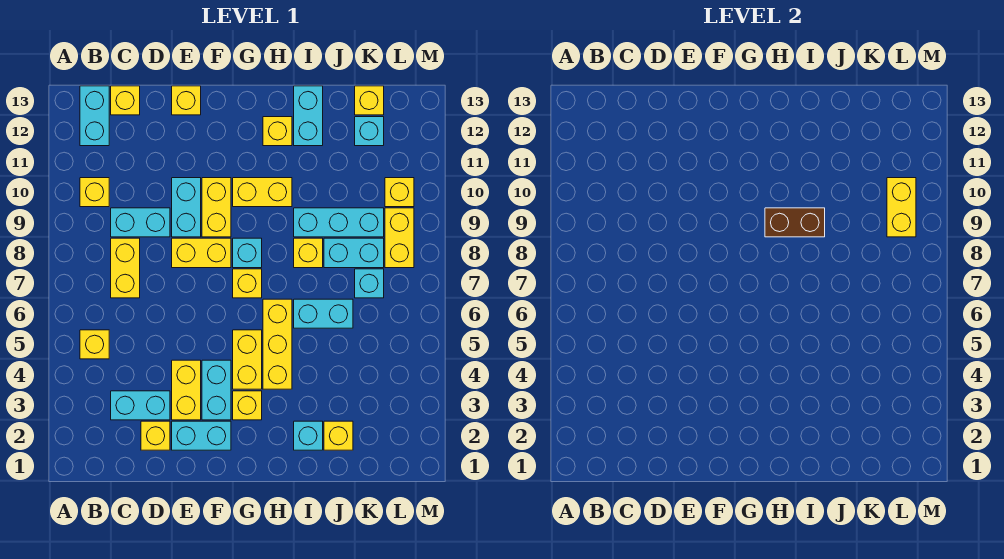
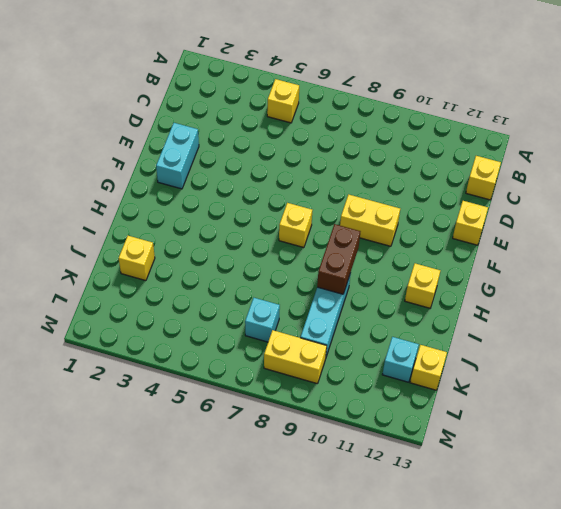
none -> yellow brick B10 level 1
none -> cyan brick B12:B13 level 1
none -> cyan brick C3:D3 level 1
none -> yellow brick C7:C8 level 1

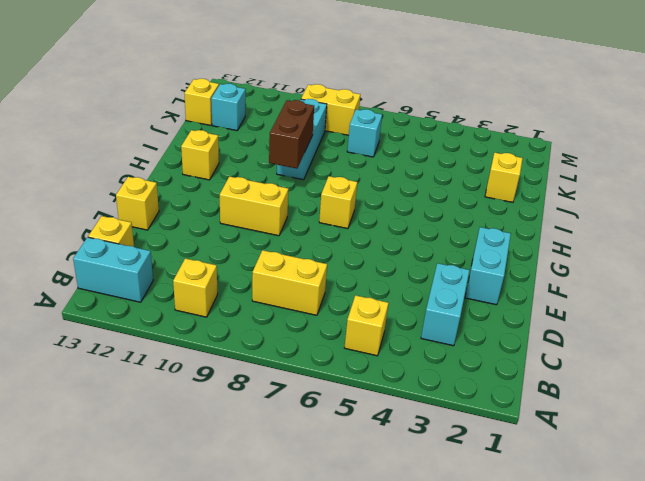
none -> cyan brick C9:D9 level 1
none -> yellow brick D2 level 1
none -> yellow brick E3:E4 level 1
none -> yellow brick E8:F8 level 1

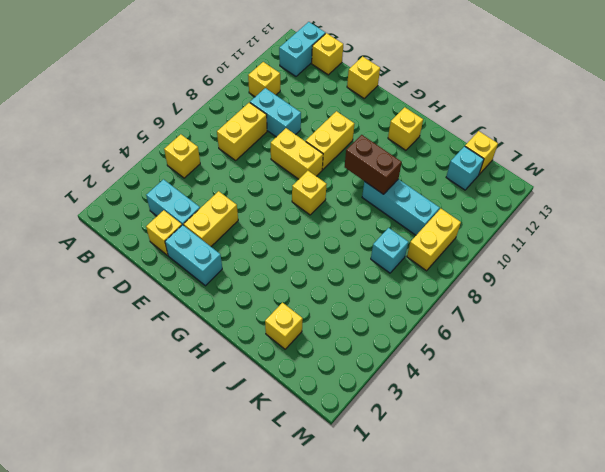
none -> cyan brick E9:E10 level 1
none -> cyan brick F3:F4 level 1
none -> yellow brick G3 level 1
none -> yellow brick G4:G5 level 1

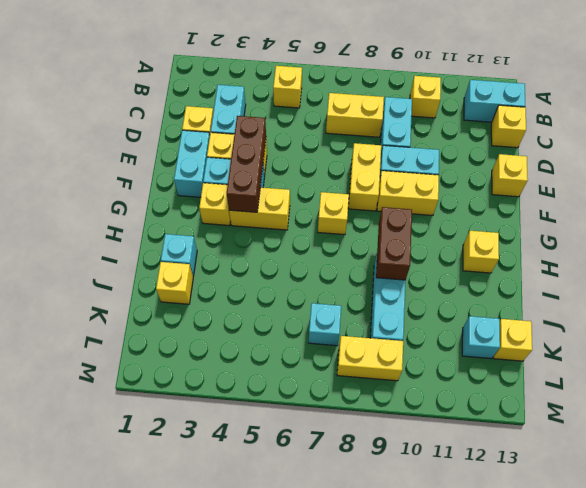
brown brick E4:G4 level 2 -> none
none -> cyan brick G8 level 1
none -> yellow brick G10:H10 level 1
none -> yellow brick H4:H6 level 1
none -> cyan brick I6:J6 level 1

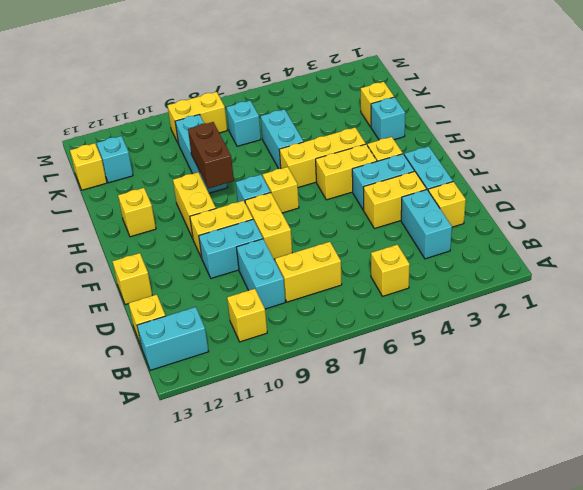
none -> yellow brick I8 level 1
none -> cyan brick I12:I13 level 1
none -> cyan brick J8:K8 level 1
none -> yellow brick L10 level 1

